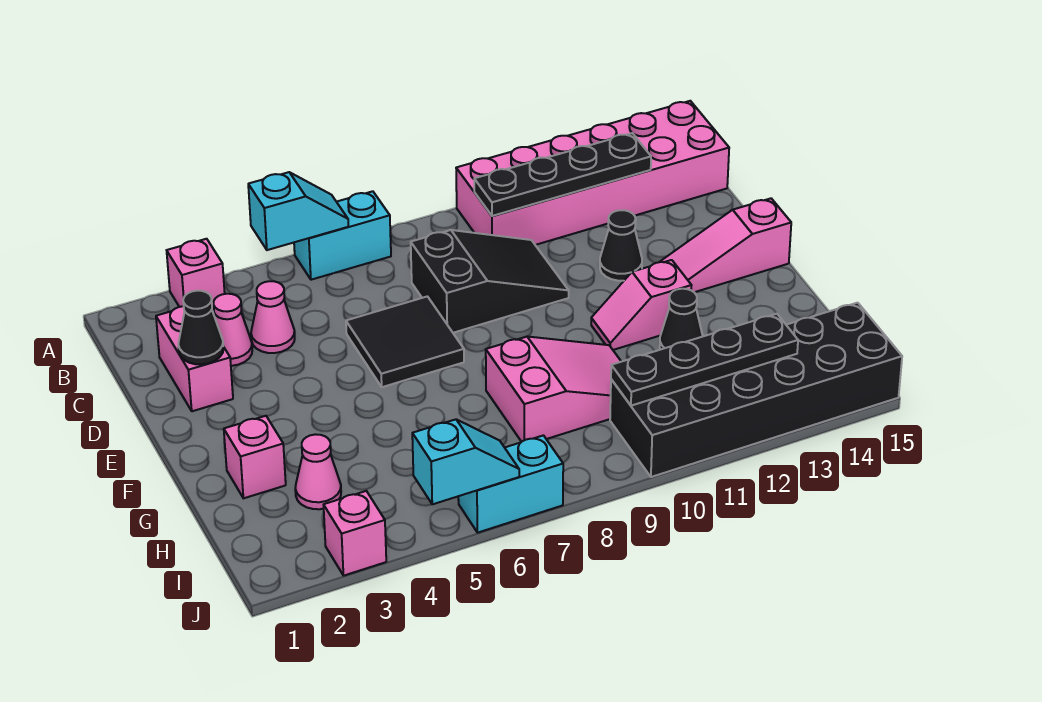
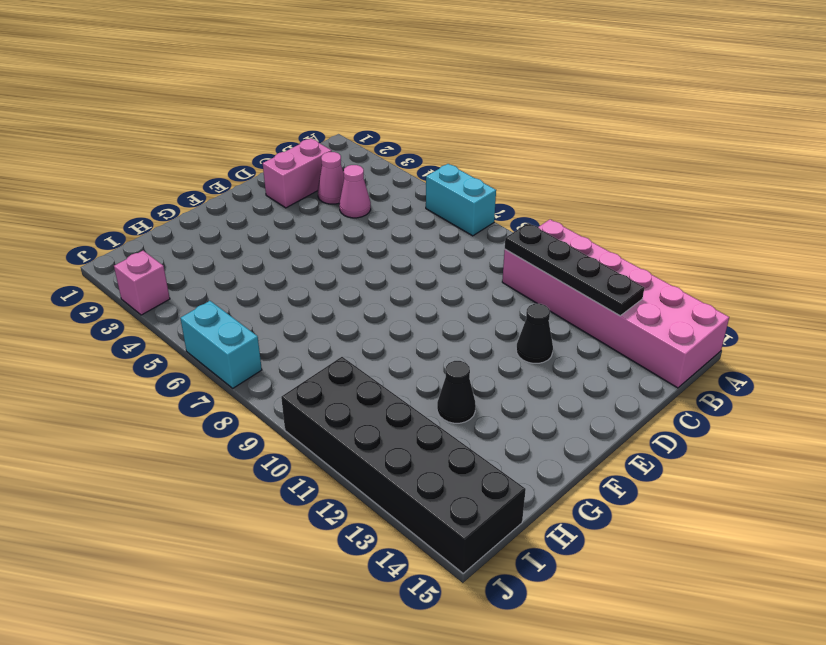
none -> pink brick A3 level 1
none -> black slope C8:D10 level 1 top 8
none -> black tile D6:E7 level 1

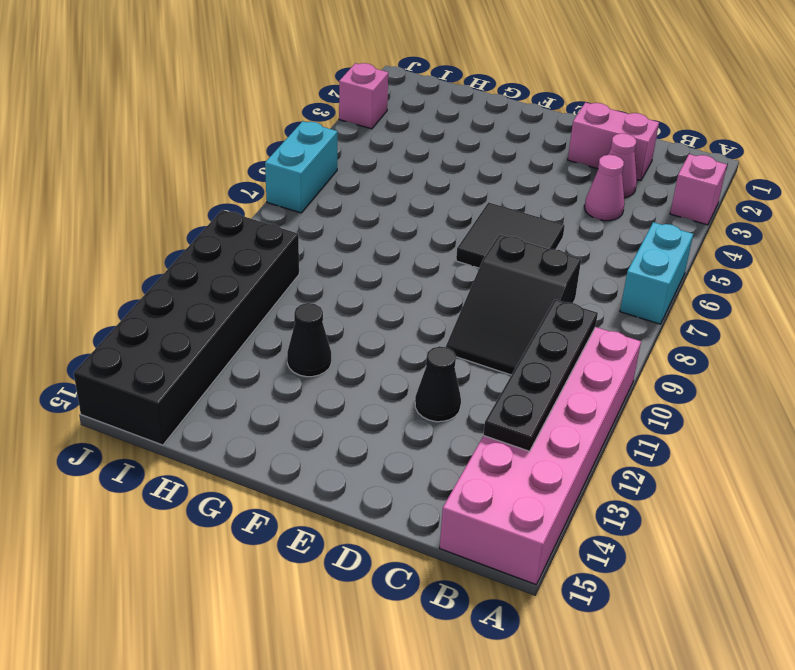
none -> pink slope E13:E15 level 1 top 15
none -> pink slope F11:F12 level 1 top 12
none -> pink brick G2 level 1

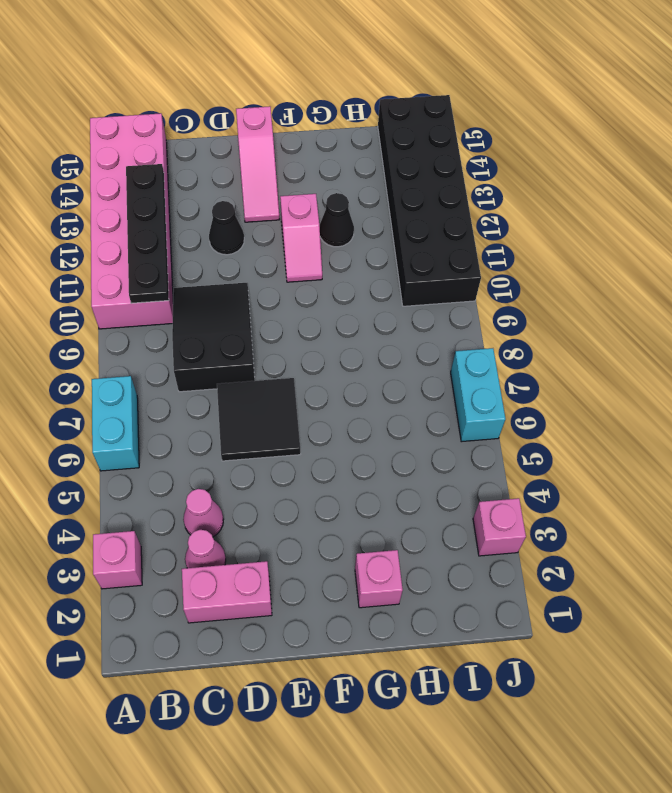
none -> pink slope G8:H10 level 1 top 8
none -> pink cone H3 level 1
none -> cyan slope A5:A6 level 2 top 5

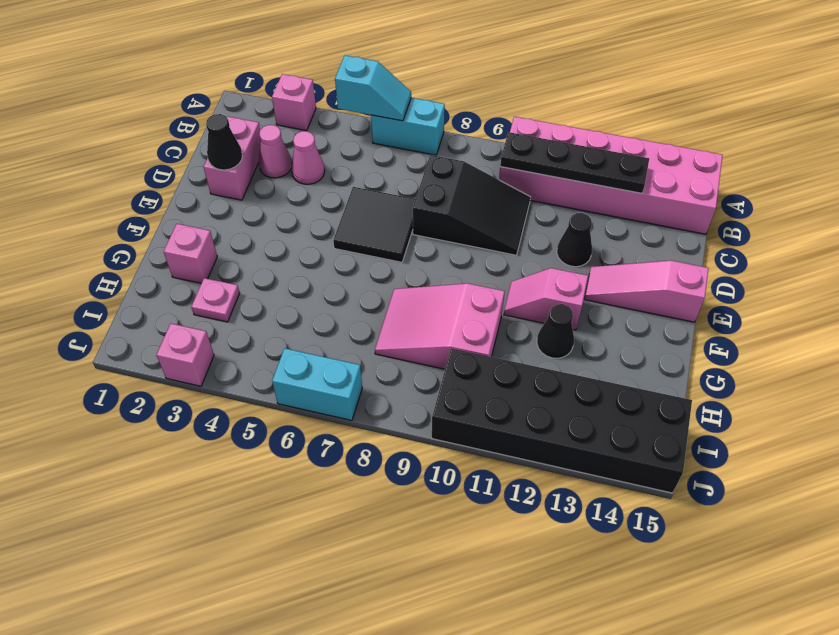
pink slope G8:H10 level 1 top 10 -> pink slope G8:H10 level 1 top 8
pink plate H3 level 1 -> pink cone H3 level 1
none -> black plate I10:I13 level 2
none -> cyan slope J5:J6 level 2 top 5

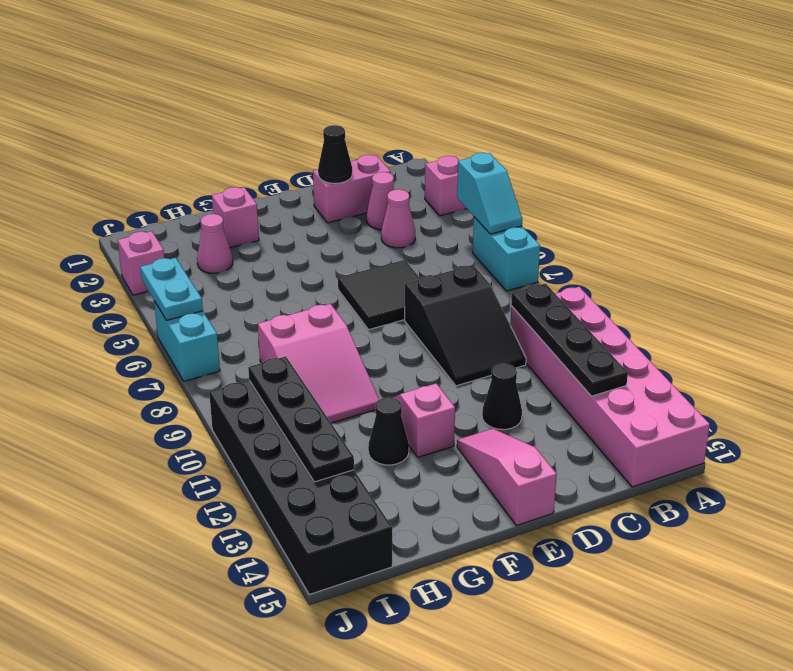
cyan plate J5:J6 level 2 -> cyan slope J5:J6 level 2 top 5

